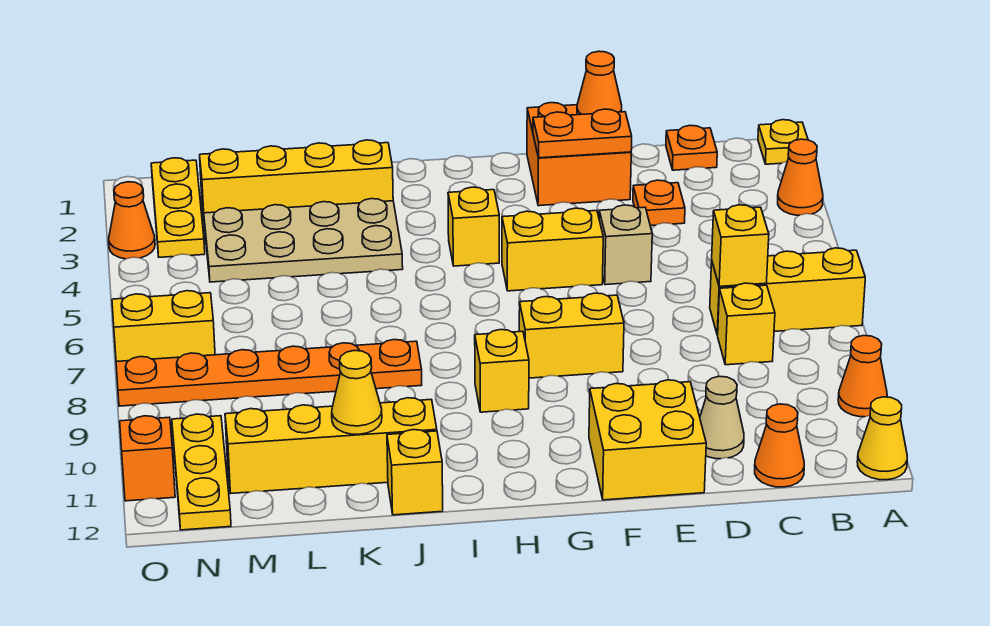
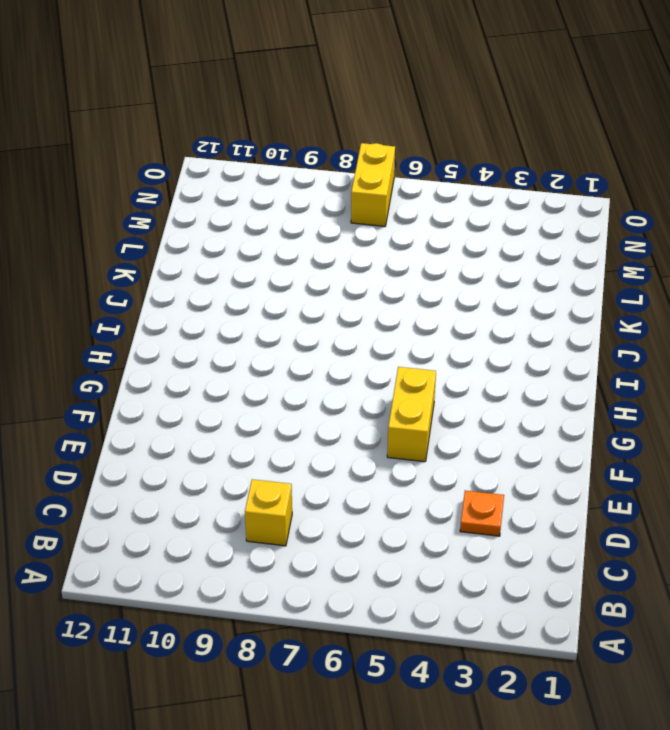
none -> yellow plate A1 level 1
none -> orange cone A3 level 1
none -> yellow brick A7:C7 level 1
none -> orange cone A10 level 1

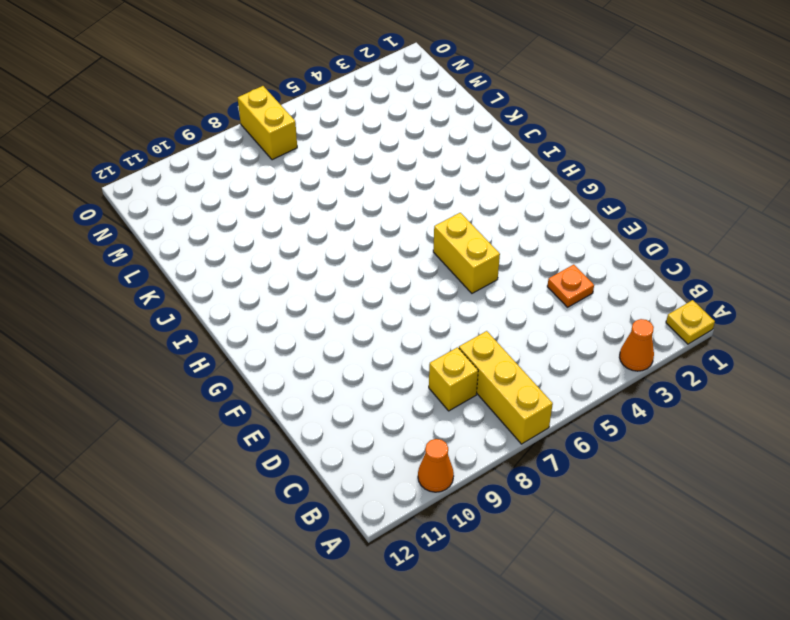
none -> yellow cone A12 level 1
none -> orange plate C1 level 1
none -> orange cone C12 level 1
none -> tan cone D11 level 1

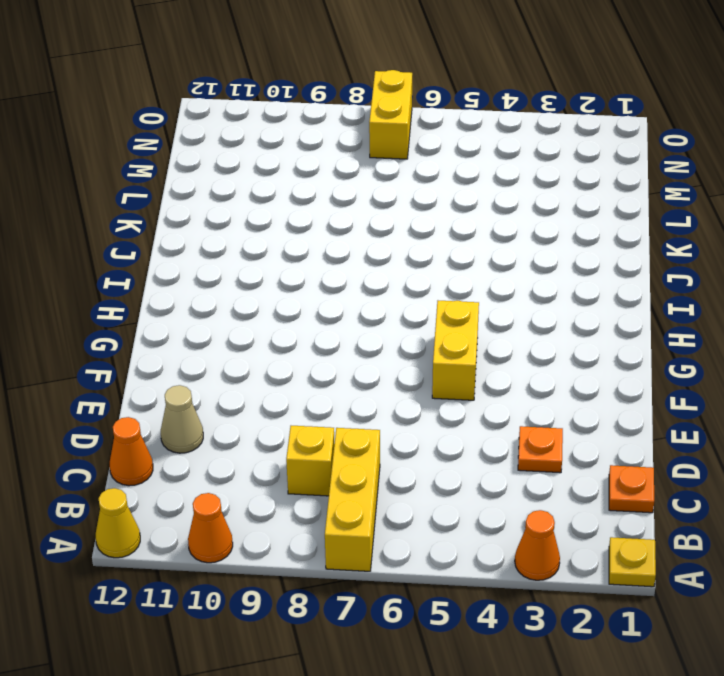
none -> orange brick E1:F2 level 1
none -> tan brick E5 level 1
none -> yellow brick E11:F12 level 1
none -> yellow brick F8:G8 level 1

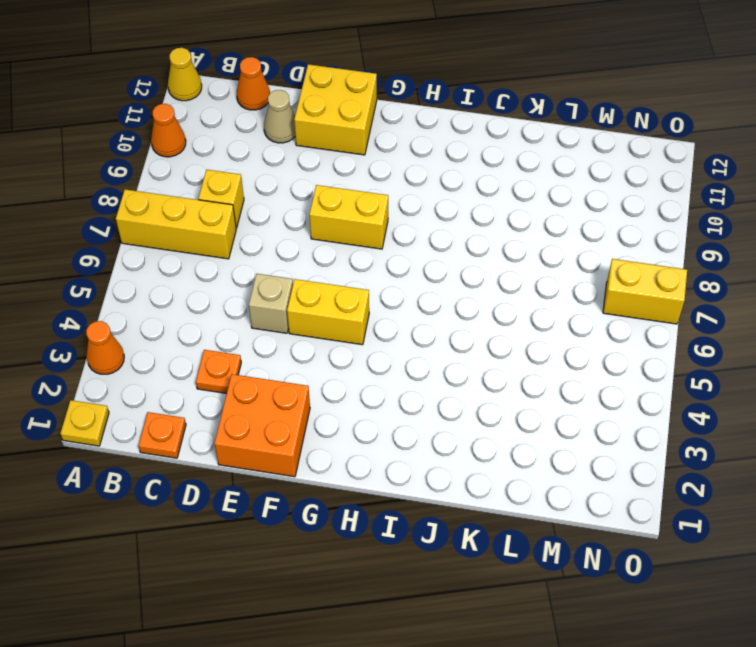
none -> yellow brick H4 level 1
none -> yellow brick H9 level 1
none -> yellow brick J2:M2 level 1
none -> tan plate J3:M4 level 1

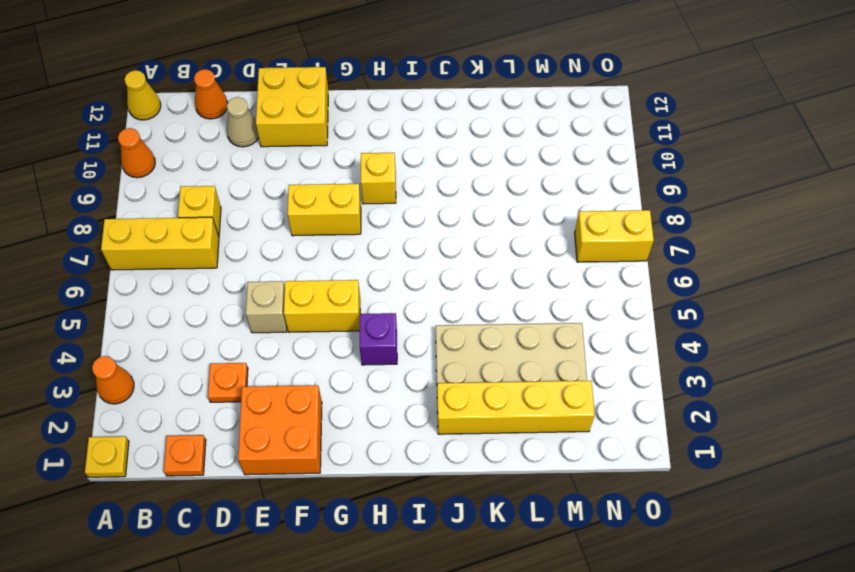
purple brick H4 level 1 -> yellow brick H4 level 1
none -> orange plate J8:O8 level 1
none -> yellow brick J11:M11 level 1
none -> yellow brick J12 level 1
none -> yellow plate N1:N3 level 1

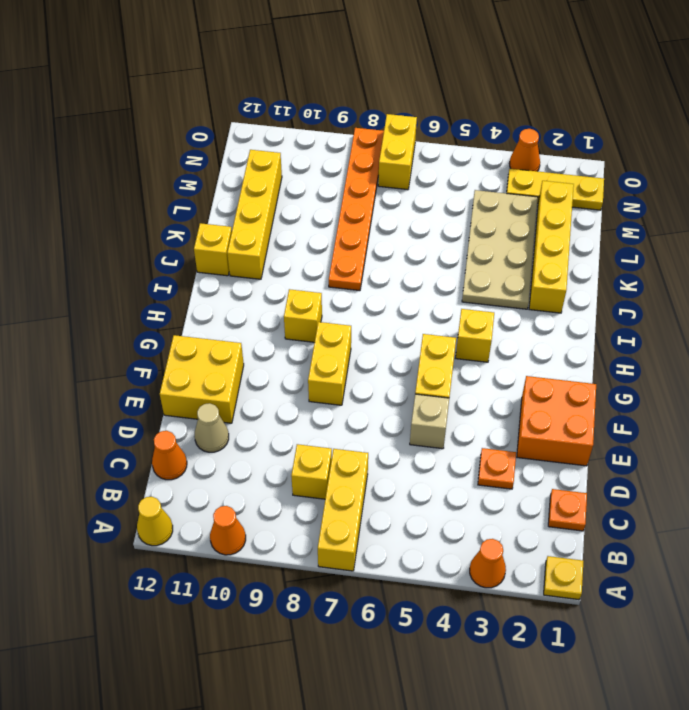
none -> yellow plate N10:N12 level 1
none -> orange brick O11 level 1
none -> yellow brick C7 level 2
none -> orange cone E1 level 2

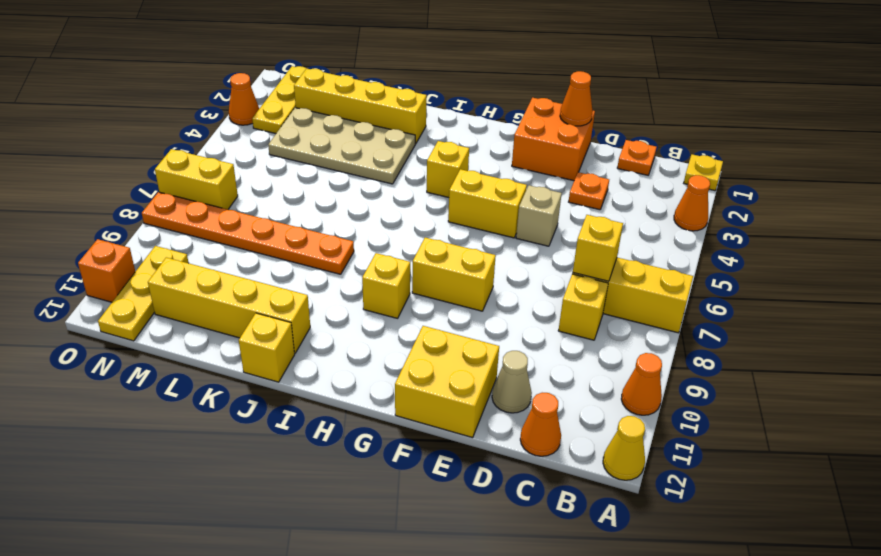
none -> orange plate E2:F2 level 2
none -> yellow cone K11 level 2

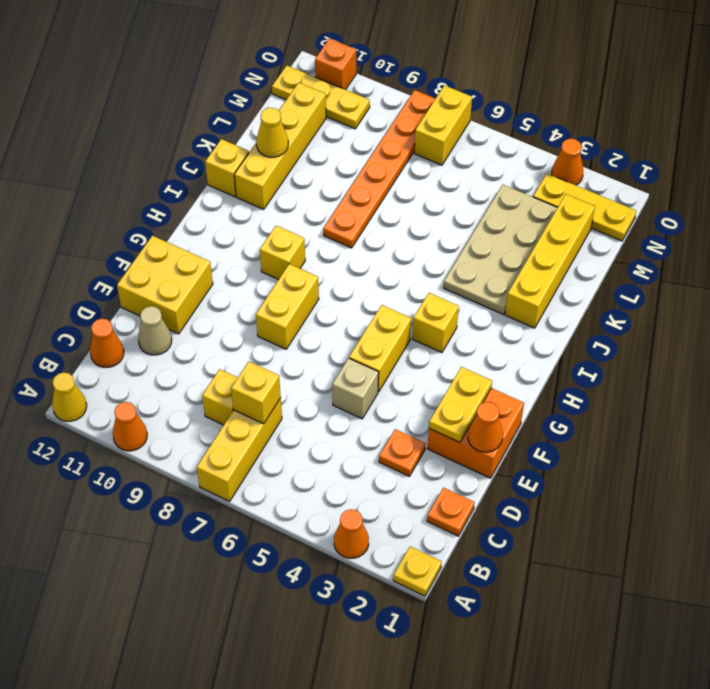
yellow plate E2:F2 level 2 -> orange plate E2:F2 level 2

